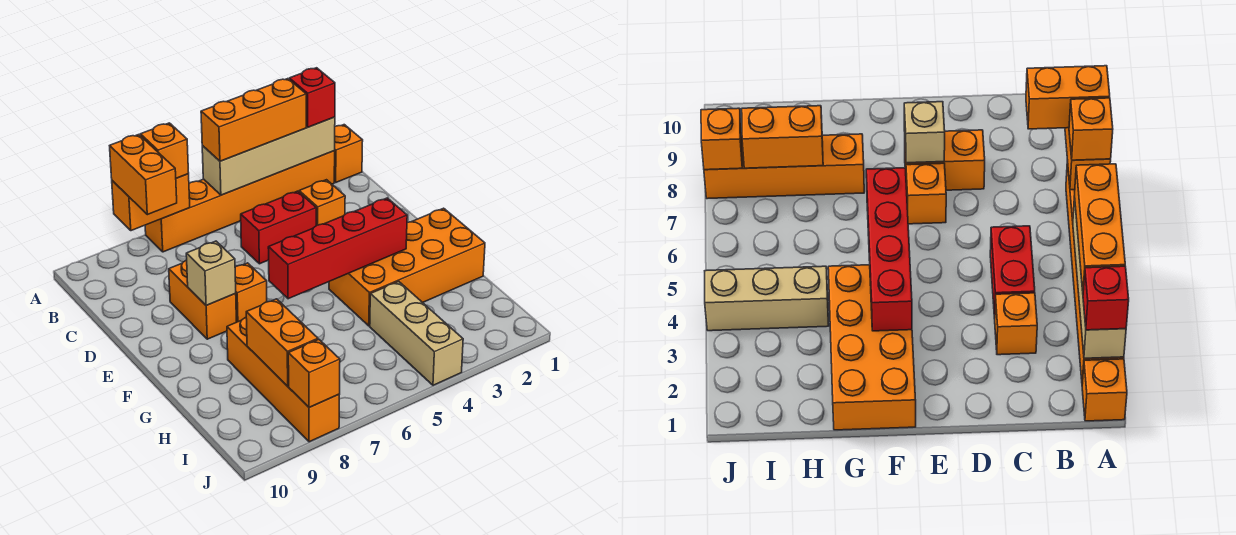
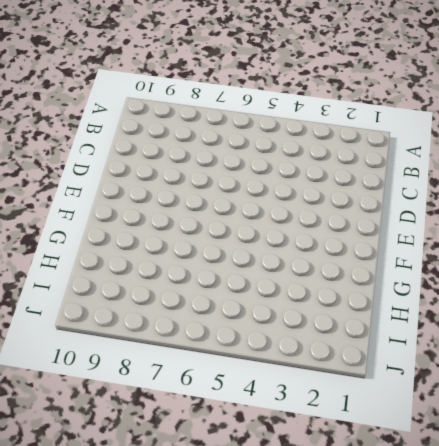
none -> orange brick A1 level 1
none -> orange brick A2:A7 level 1
none -> orange brick C3 level 1

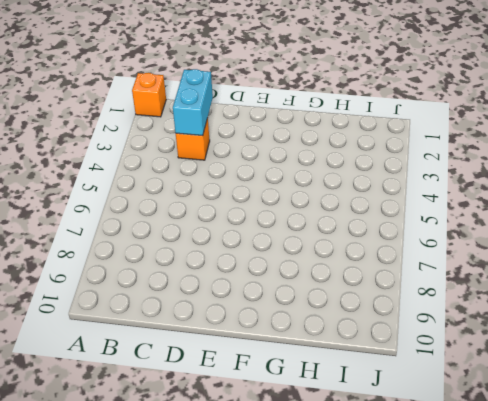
cyan brick C2:C3 level 2 -> none
none -> orange brick A2:A7 level 1
none -> red brick C4:C5 level 1
none -> orange brick D8:E8 level 1

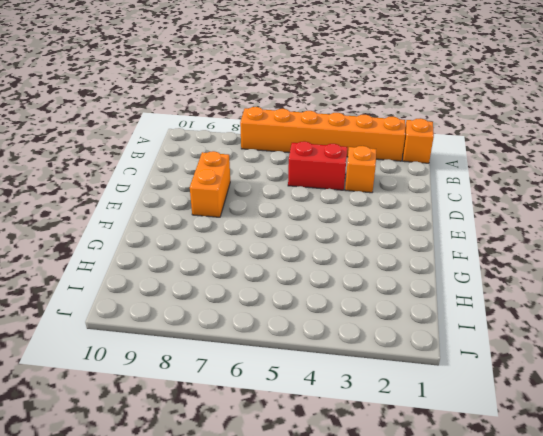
none -> orange brick E7 level 1
none -> orange brick F1:G4 level 1
none -> orange brick G8:J8 level 1

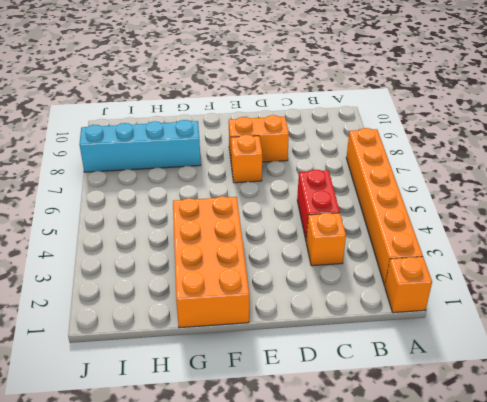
cyan brick G8:J8 level 1 -> orange brick G8:J8 level 1
none -> tan brick H4:J4 level 1
none -> tan brick A2:A5 level 2
none -> orange brick A7:A8 level 2

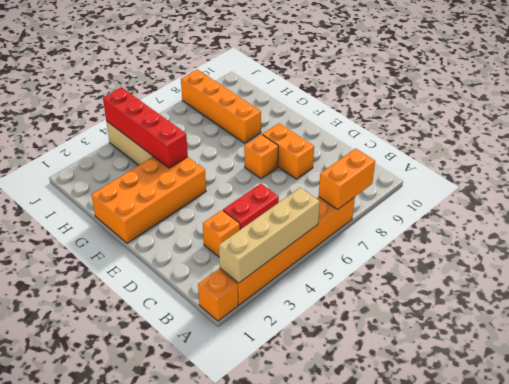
red brick G4:J4 level 2 -> red brick F3:F6 level 2
none -> tan brick E8 level 2
none -> orange brick H8:I8 level 2
none -> orange brick J8 level 2

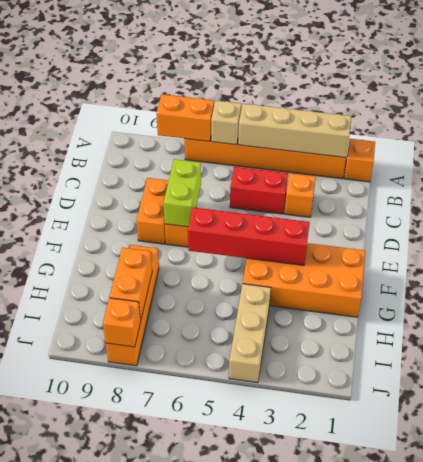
tan brick A6 level 2 -> tan brick E8 level 2
lime brick D7:E7 level 2 -> none
none -> red brick A2 level 3
none -> orange brick A3:A5 level 3
none -> orange brick A7 level 3

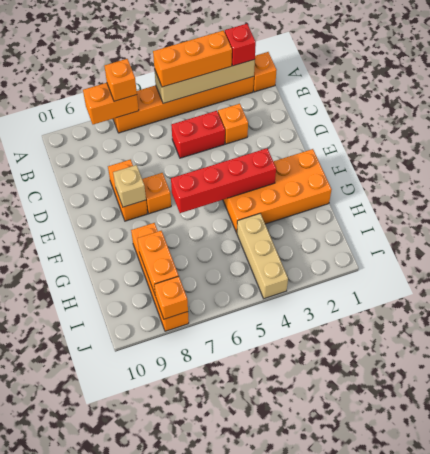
none -> orange brick A8:B8 level 3

